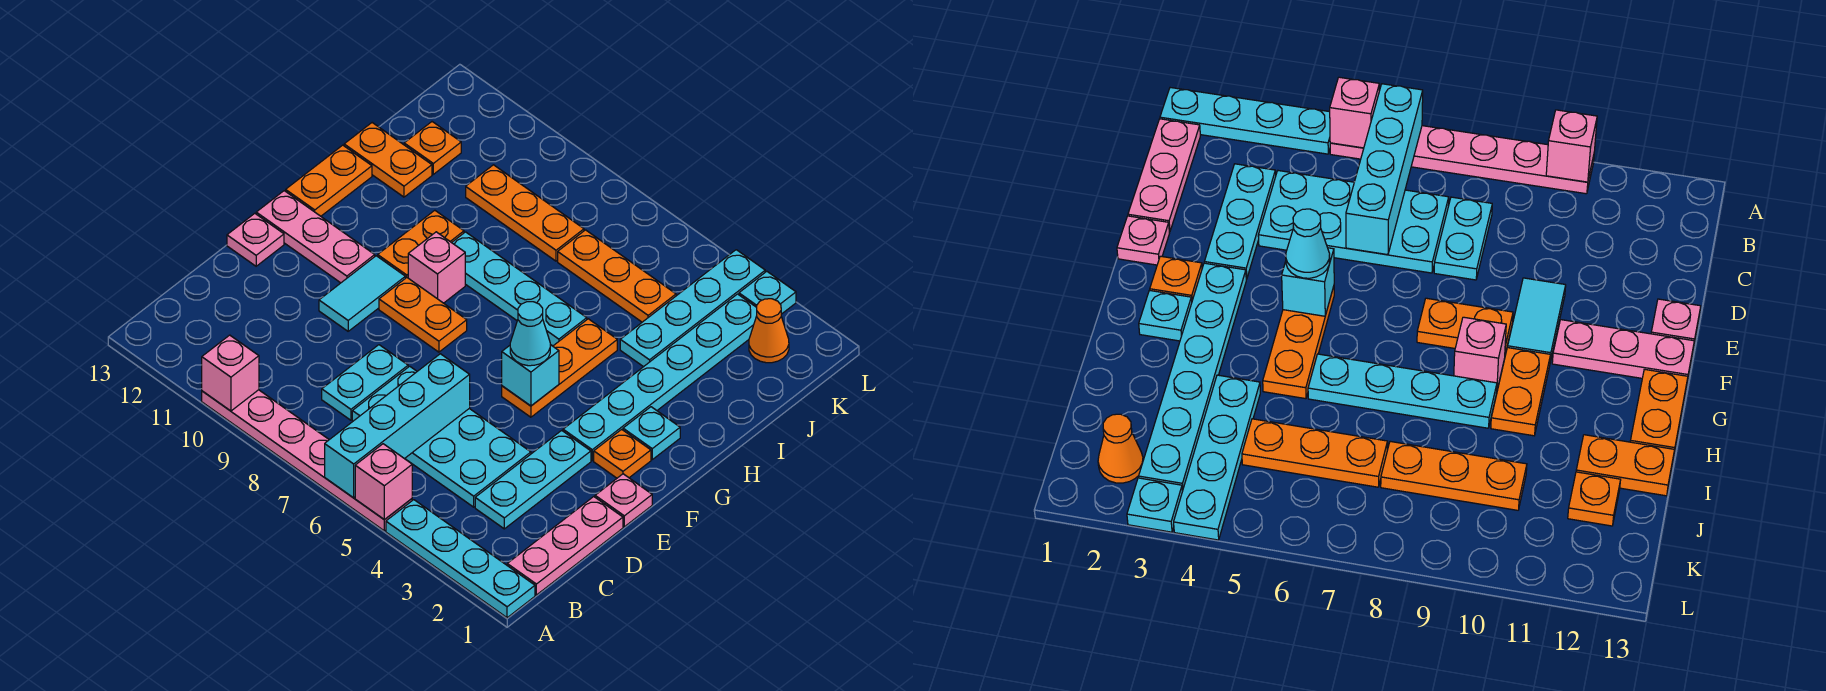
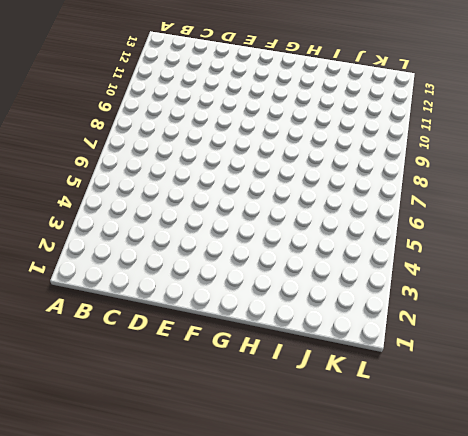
none -> cyan plate A1:A4 level 1
none -> pink plate A5:A10 level 1
none -> pink plate B1:D1 level 1
none -> cyan plate C3:E3 level 1

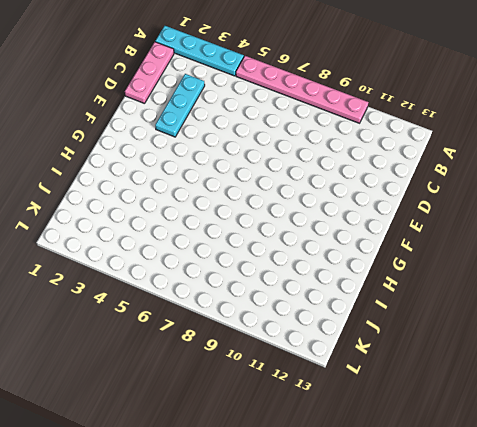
none -> cyan plate C4:D7 level 1
none -> cyan plate C8:D8 level 1
none -> pink plate E1 level 1
none -> cyan tile E10:F10 level 1

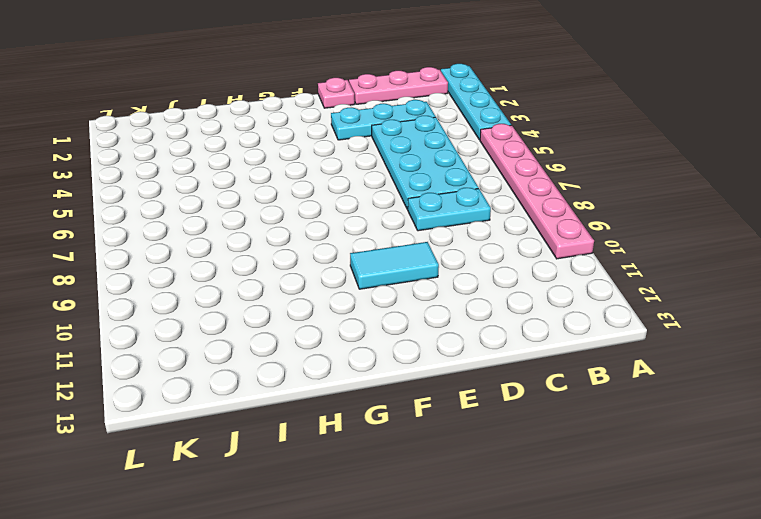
none -> pink plate E13 level 1
none -> orange plate F2 level 1
none -> cyan plate F3:K3 level 1
none -> orange plate F5:H5 level 1

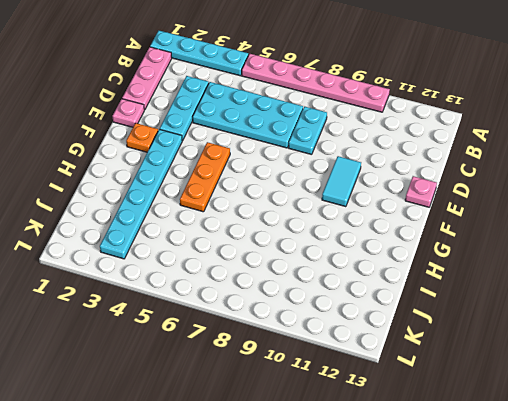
none -> orange plate F8:F9 level 1
none -> pink plate F11:F13 level 1
none -> cyan plate G2 level 1
none -> pink brick G9 level 1

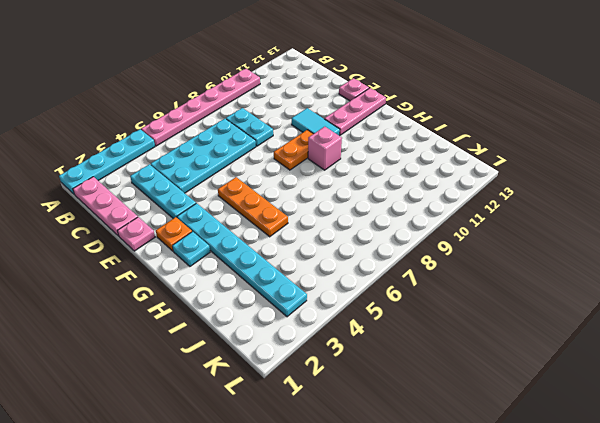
none -> orange plate G10:H10 level 1
none -> orange plate G13:H13 level 1
none -> cyan plate H6:H9 level 1
none -> cyan plate I4:L4 level 1

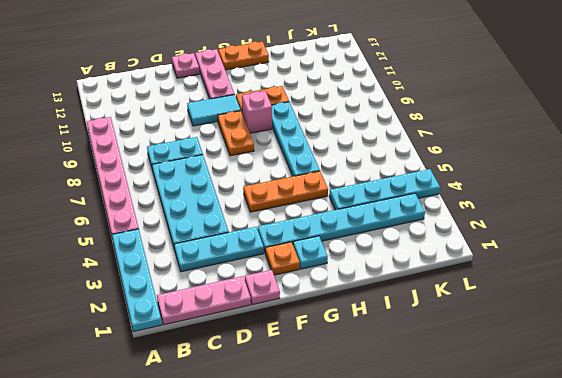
none -> orange plate I12:I13 level 1
none -> orange plate J5:J7 level 1
none -> orange plate J8:J10 level 1
none -> orange plate J12 level 1

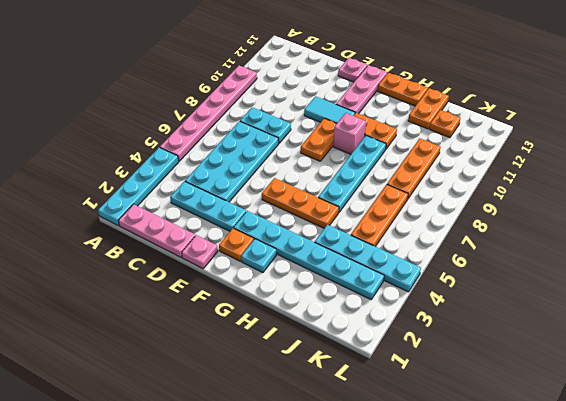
none -> orange cone K2 level 1
none -> cyan plate L3 level 1
none -> pink brick A5 level 2
none -> cyan brick A6:D6 level 2

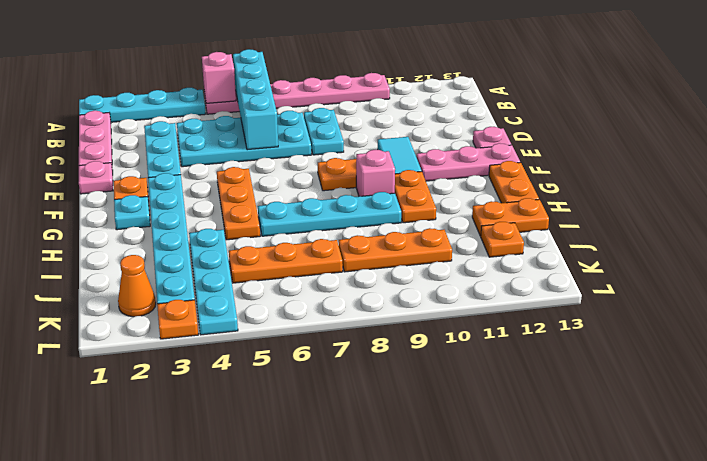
orange plate L3 level 1 -> cyan plate L3 level 1
none -> pink brick A10 level 2
none -> cyan brick F5 level 2
none -> cyan cone F5 level 3

